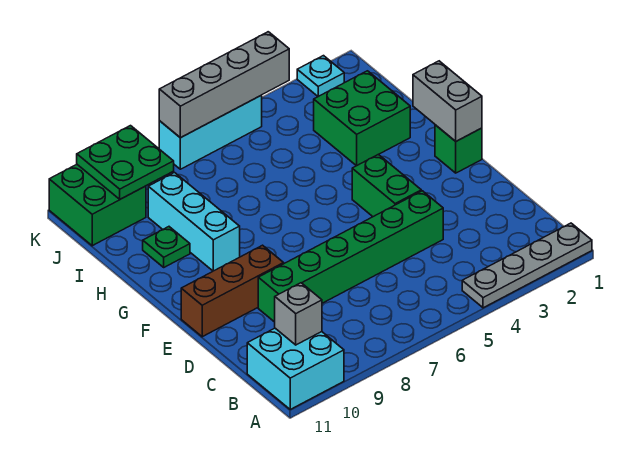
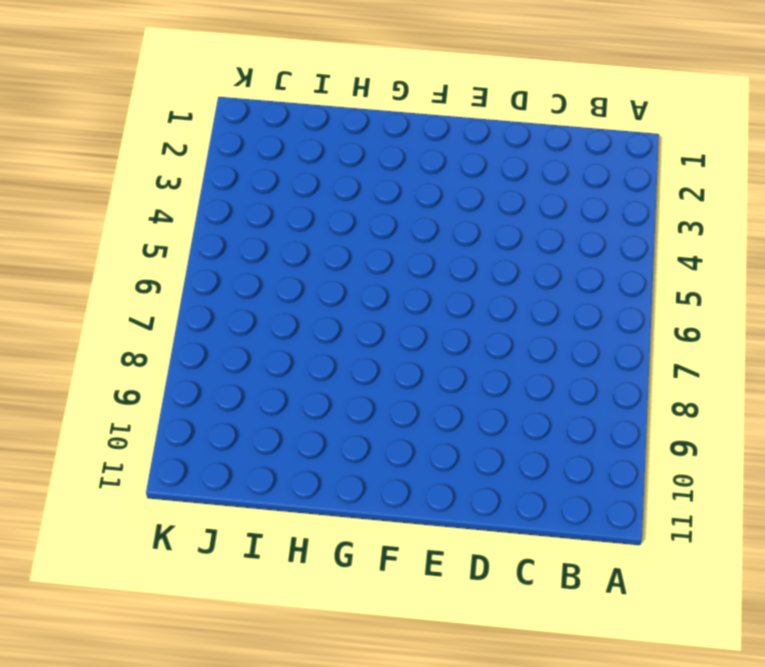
none -> grey plate A1:A4 level 1
none -> cyan brick A10:B11 level 1
none -> green brick D4:D9 level 1

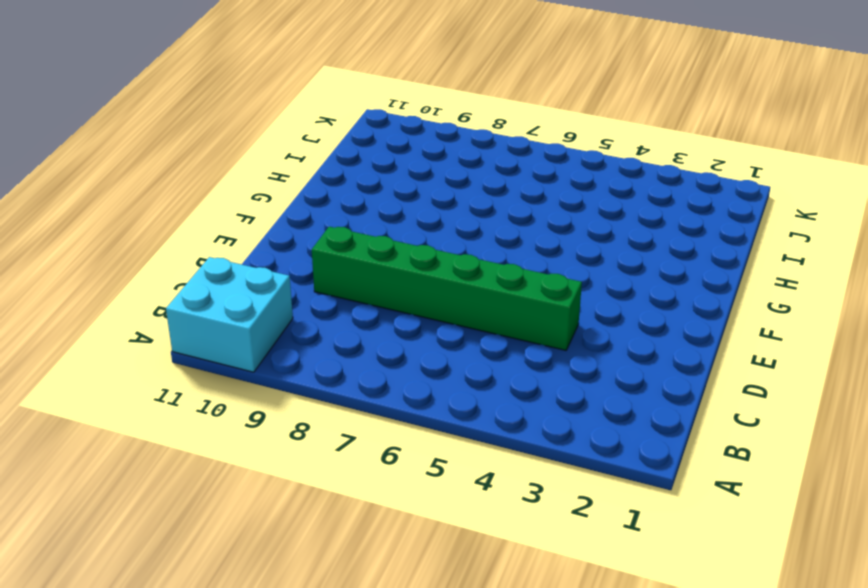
none -> grey plate A1:A4 level 1
none -> green brick E4:F4 level 1
none -> brown brick E9:E11 level 1

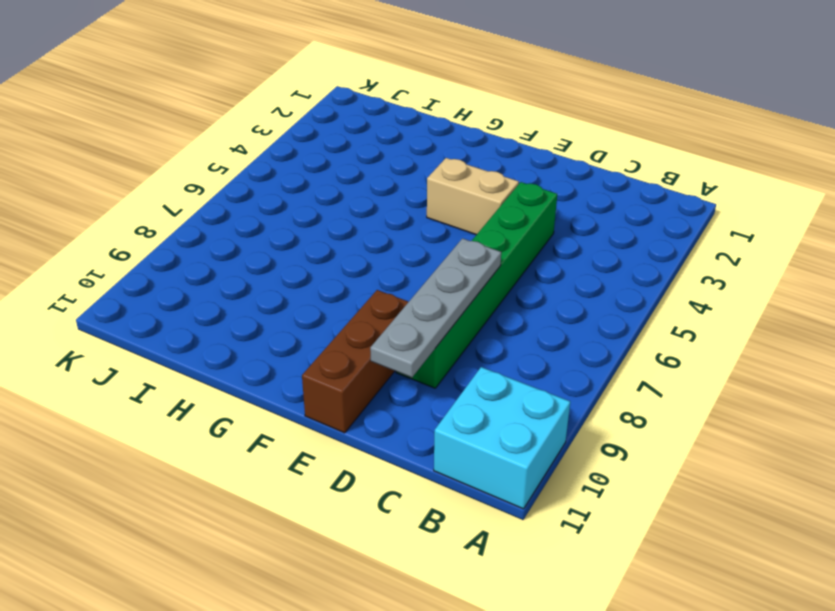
grey plate D7:D10 level 2 -> grey plate A1:A4 level 1
tan brick E4:F4 level 1 -> green brick E4:F4 level 1
none -> green brick F1 level 1
none -> cyan brick G9:I9 level 1
none -> green brick H2:I3 level 1

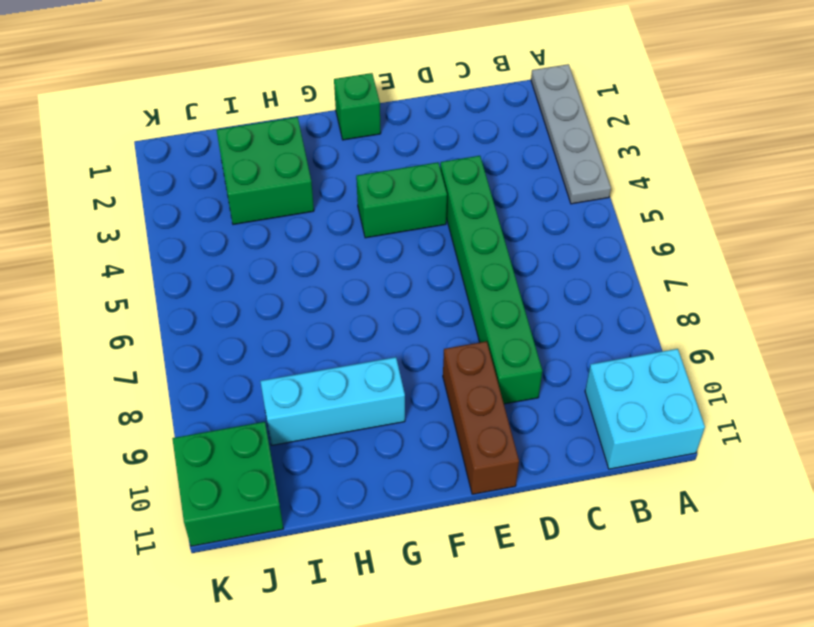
none -> green plate H10 level 1
none -> cyan plate K2 level 1
none -> cyan brick K5:K7 level 1

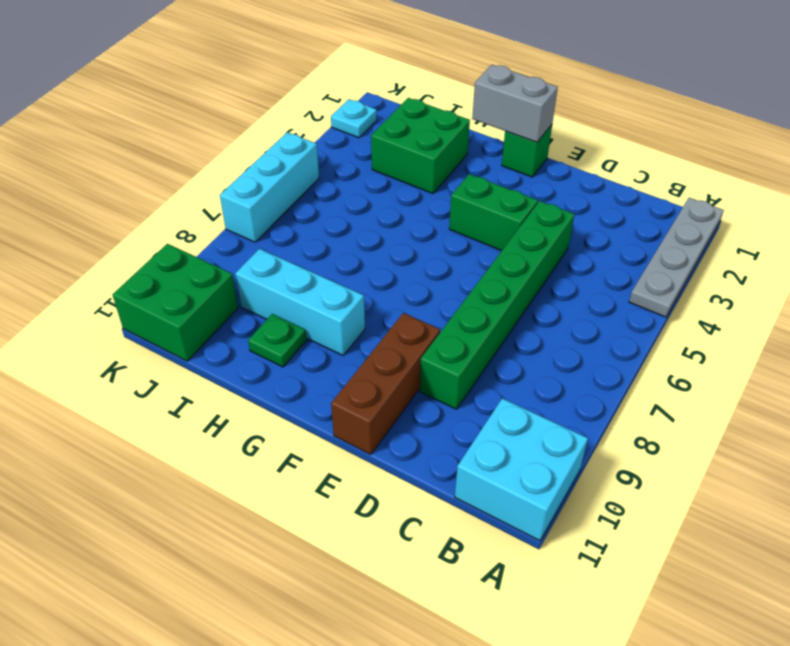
none -> grey brick B10 level 2
none -> green plate J9:K10 level 2
none -> grey brick K4:K7 level 2

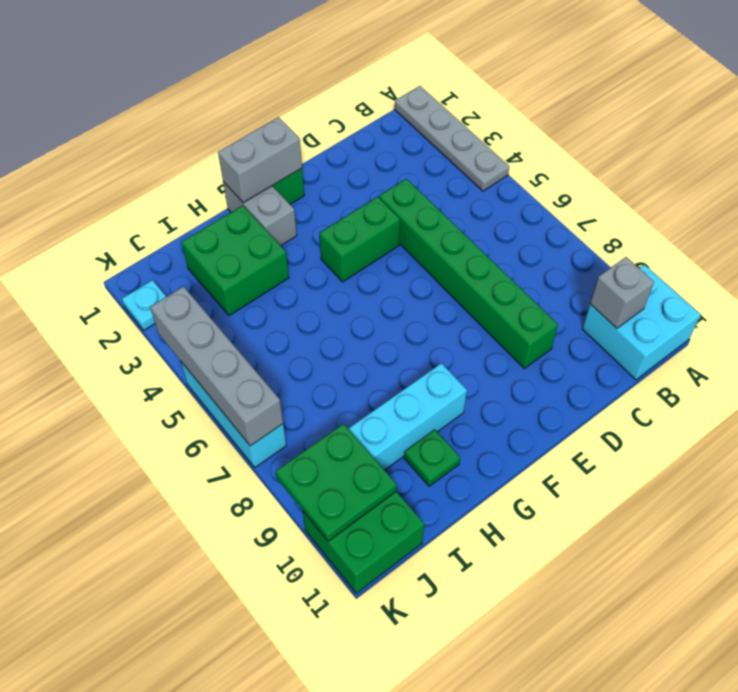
grey brick G1:G2 level 1 -> none
none -> brown brick E9:E11 level 1

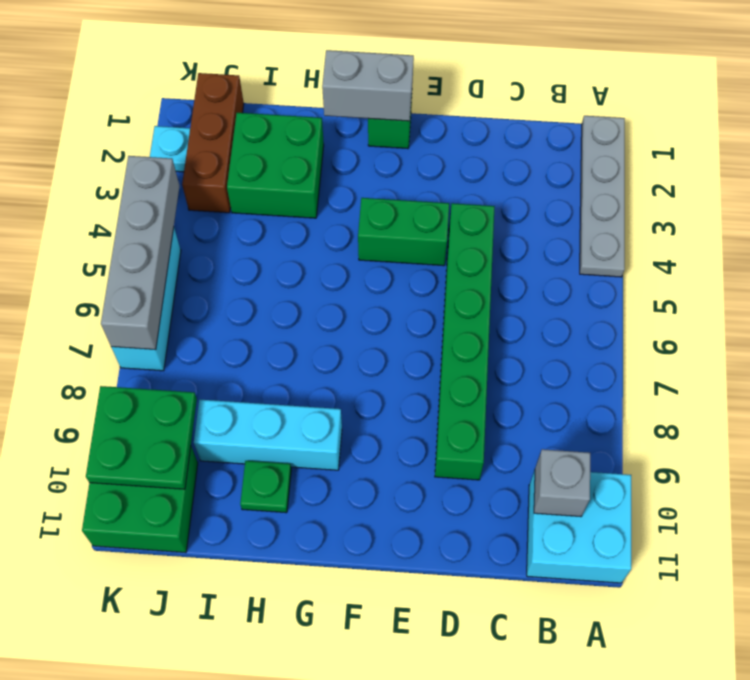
brown brick J1:J3 level 1 -> brown brick E9:E11 level 1

